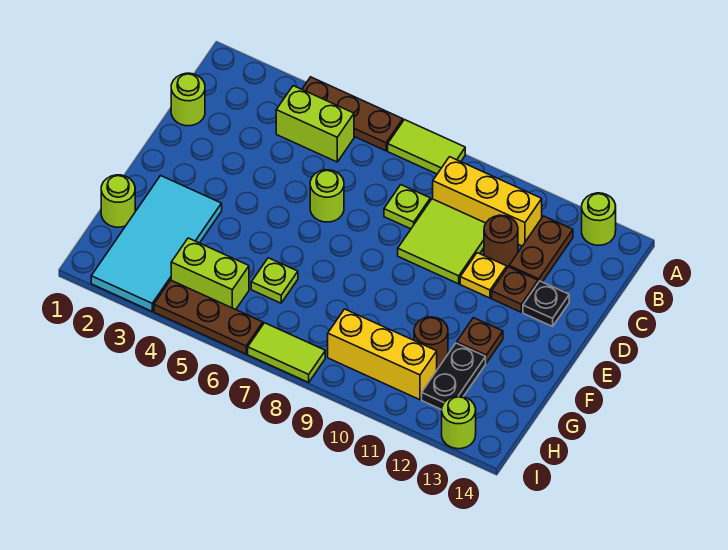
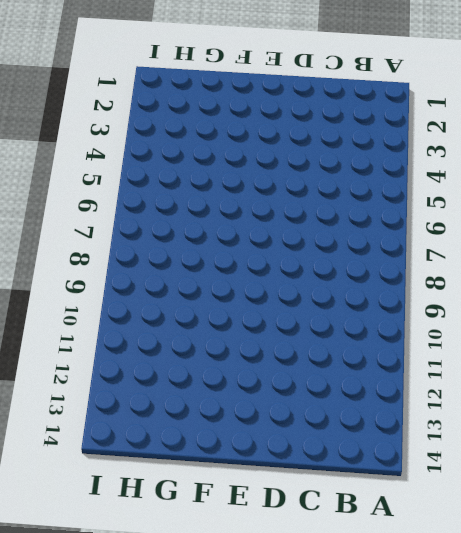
none -> brown plate A4:A6 level 1
none -> lime tile A7:A8 level 1
none -> lime round brick A13 level 1

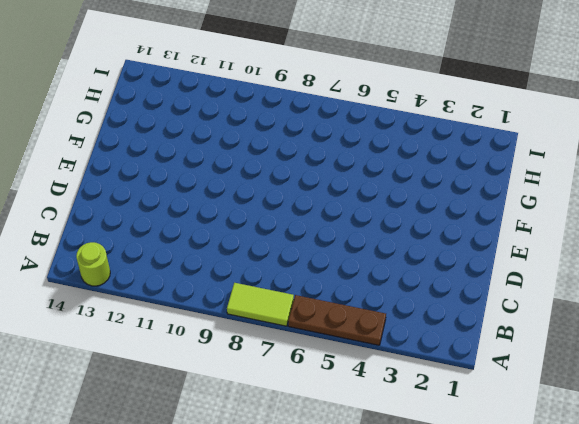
none -> lime brick B4:B5 level 1
none -> yellow brick B9:B11 level 1
none -> brown plate B12:C12 level 1

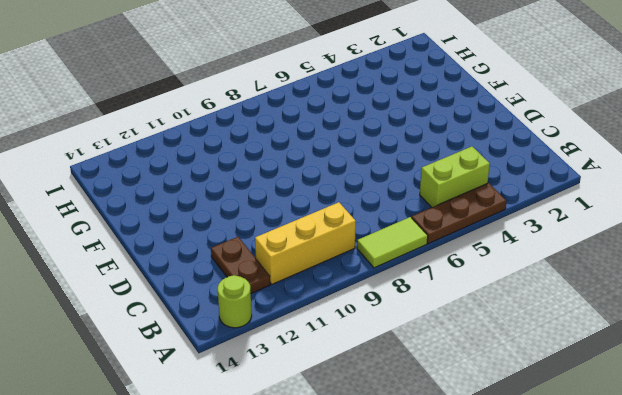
none -> lime round brick C1 level 1
none -> lime plate C8 level 1
none -> lime tile C9:D10 level 1

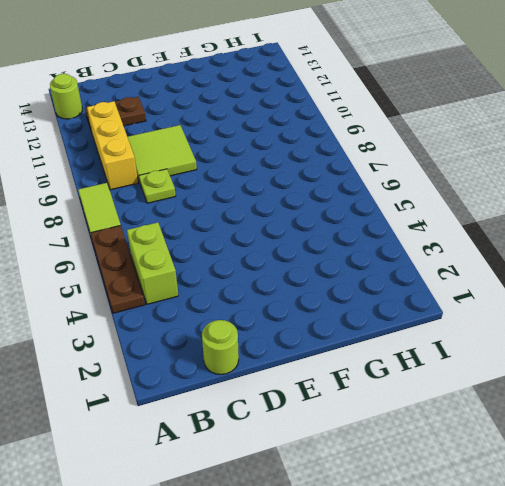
none -> brown round brick C11 level 1
none -> lime round brick D6 level 1
none -> yellow plate D11 level 1

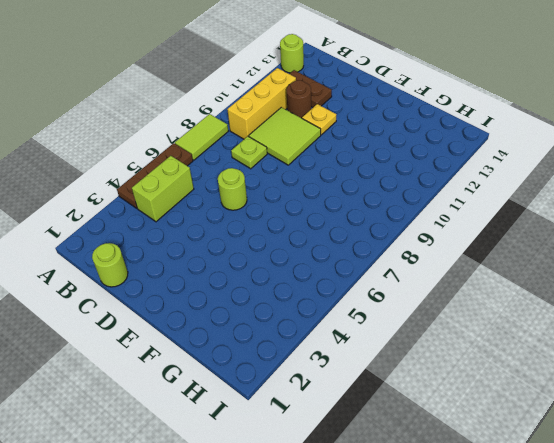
none -> brown plate D12 level 1
none -> black plate D13 level 1
none -> cyan tile F2:I3 level 1

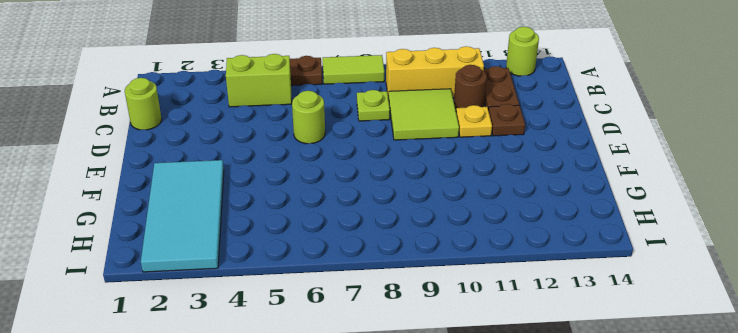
none -> black plate D13 level 1
none -> brown plate F12 level 1
none -> lime round brick G1 level 1

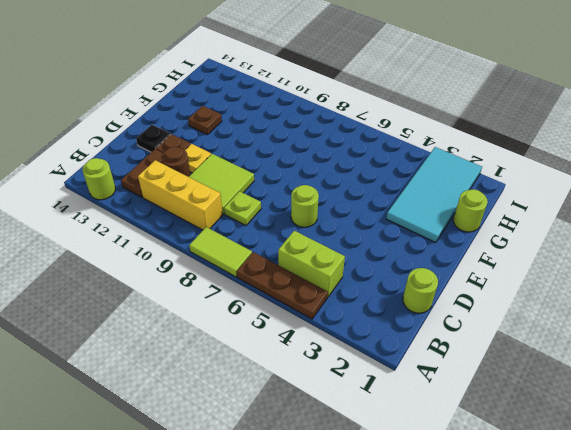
none -> lime plate G6 level 1
none -> brown round brick G11 level 1
none -> black plate G12:H12 level 1

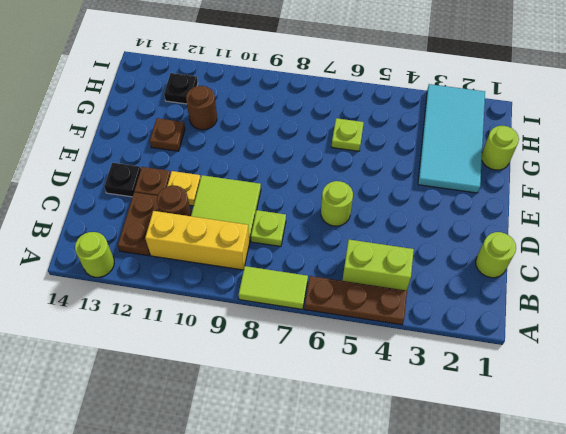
black plate H12 level 1 -> black plate G12:H12 level 1
none -> lime brick H4:H5 level 1
none -> yellow brick H9:H11 level 1
none -> brown plate I4:I6 level 1

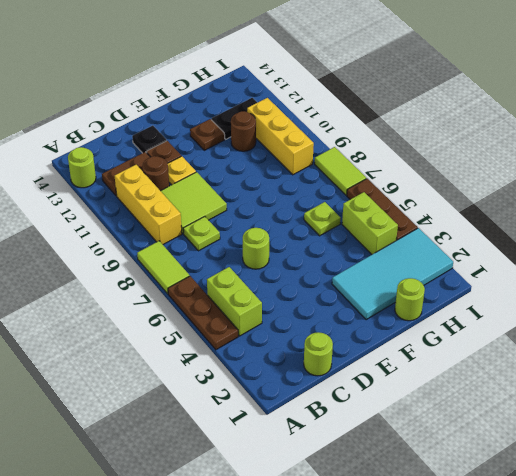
none -> lime round brick I13 level 1

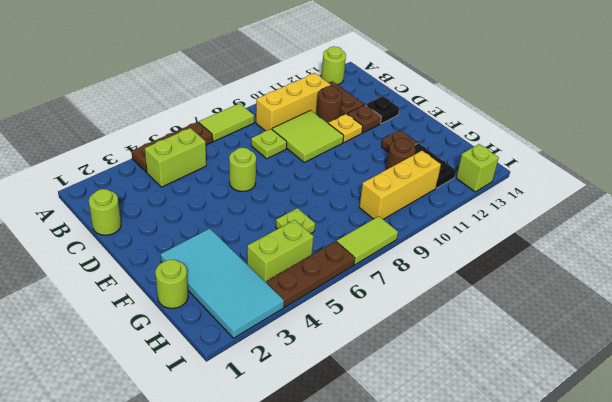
lime brick I13 level 1 -> lime round brick I13 level 1

